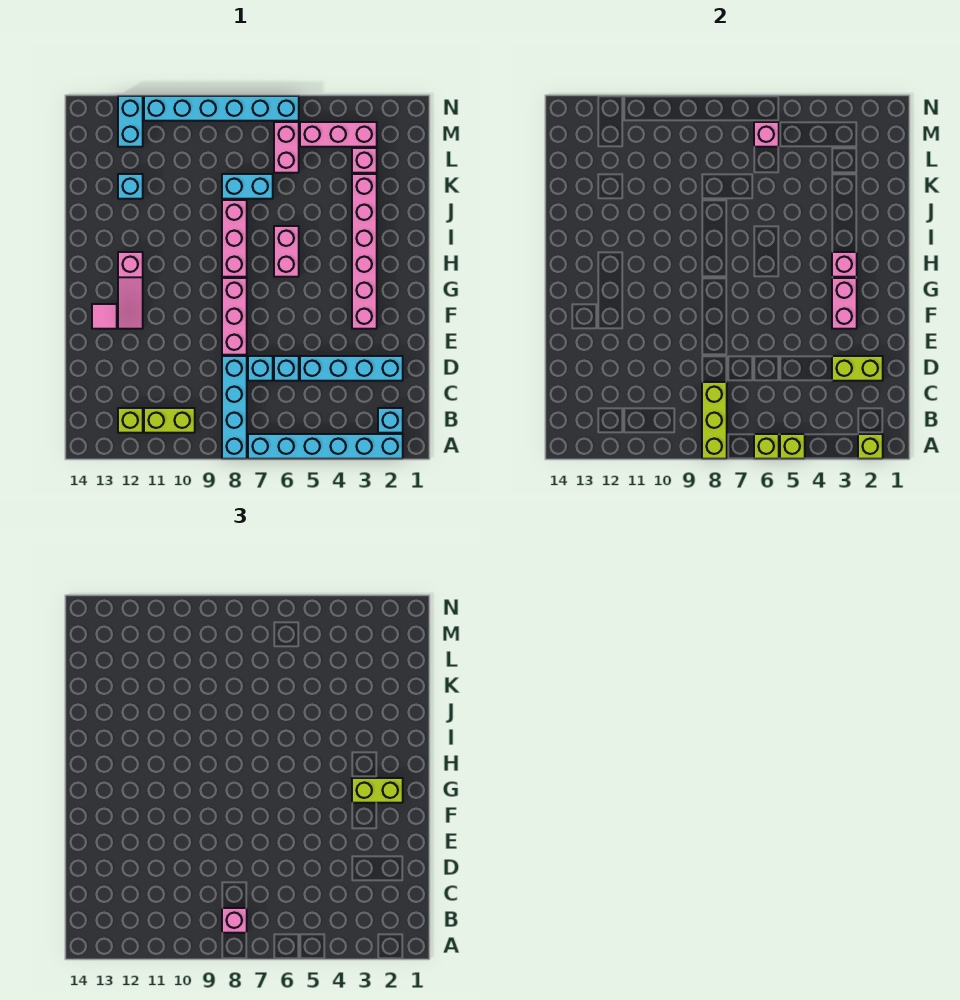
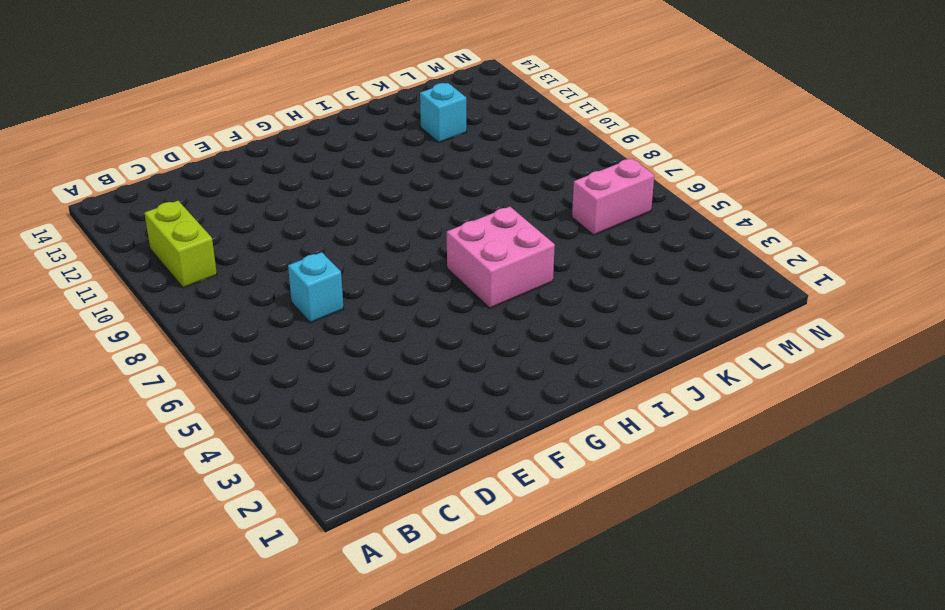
pink brick H5:I6 level 1 -> pink brick H6:I6 level 1
none -> cyan brick A2:A7 level 1
none -> cyan brick A8:D8 level 1
none -> cyan brick B2 level 1
none -> lime brick B12 level 1

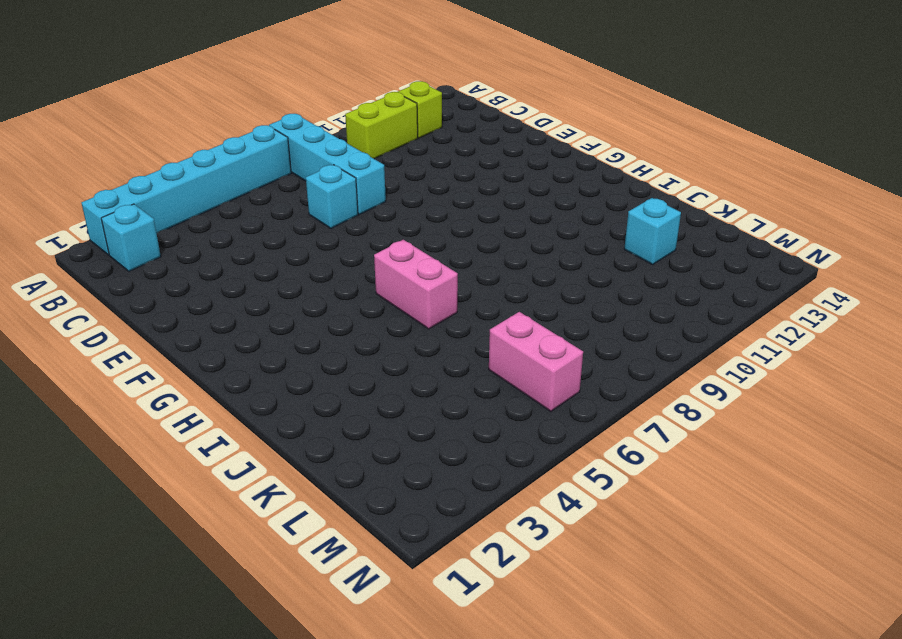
none -> cyan brick D2:D5 level 1
none -> cyan brick D6 level 1
none -> pink brick E8:G8 level 1
none -> pink brick F3:K3 level 1

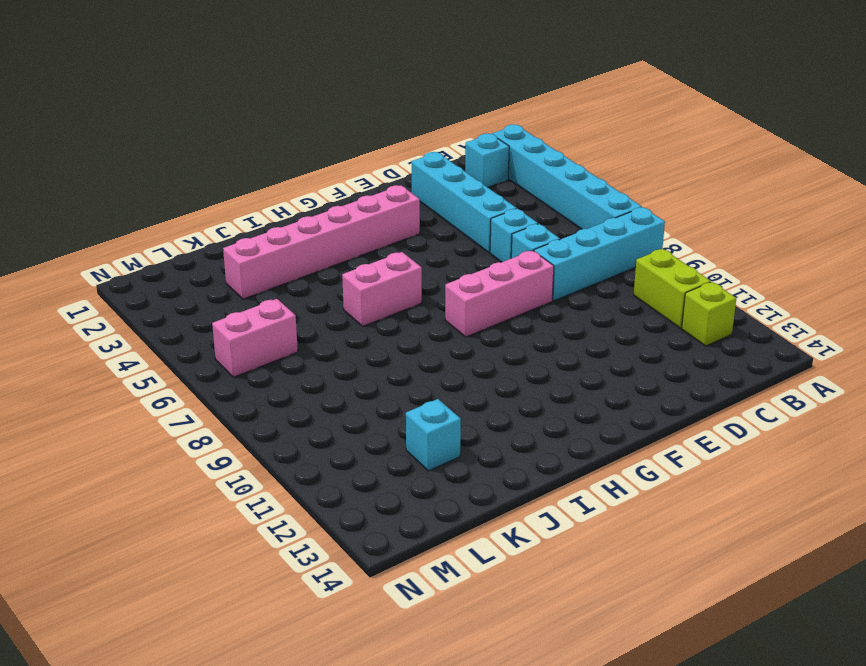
none -> pink slope F12:H12 level 1 top H
none -> pink tile F13 level 1
none -> pink brick H8:J8 level 1
none -> cyan brick K7:K8 level 1

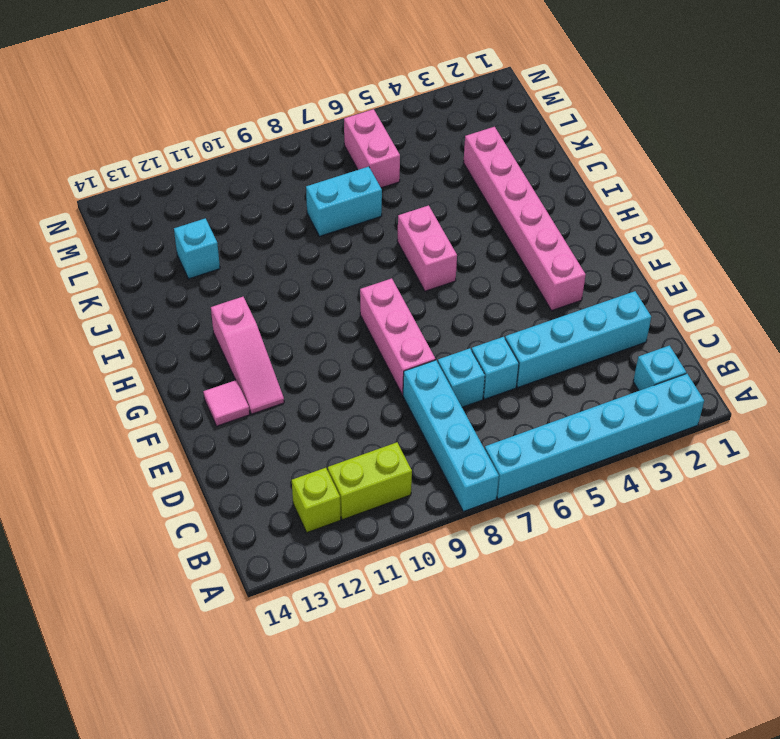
none -> pink brick H8:J8 level 1
none -> pink brick L3 level 1
none -> pink brick M3:M5 level 1
none -> cyan brick M12:N12 level 1

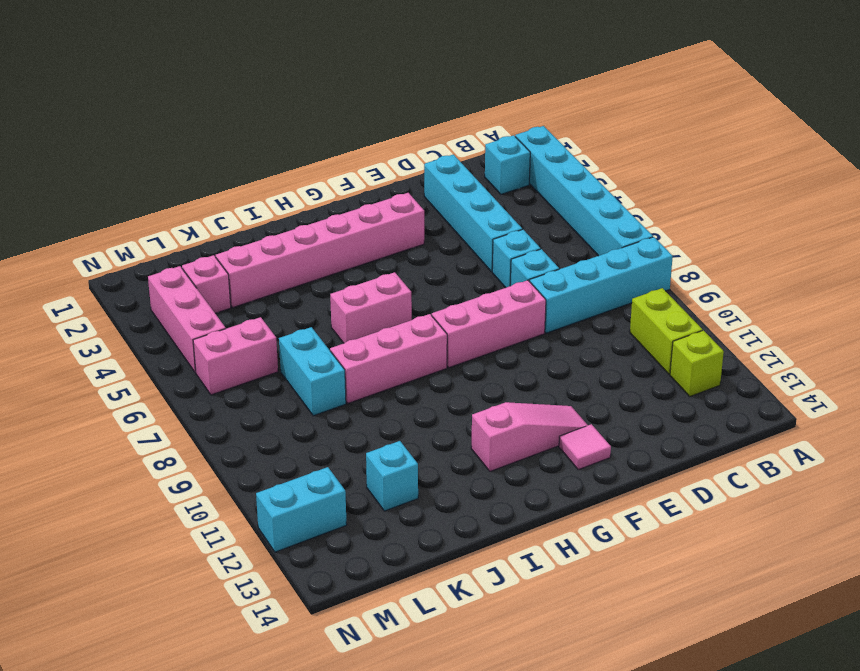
none -> cyan brick N6:N11 level 1
none -> lime brick A2 level 2
none -> lime brick A5 level 2
none -> lime brick A6 level 2

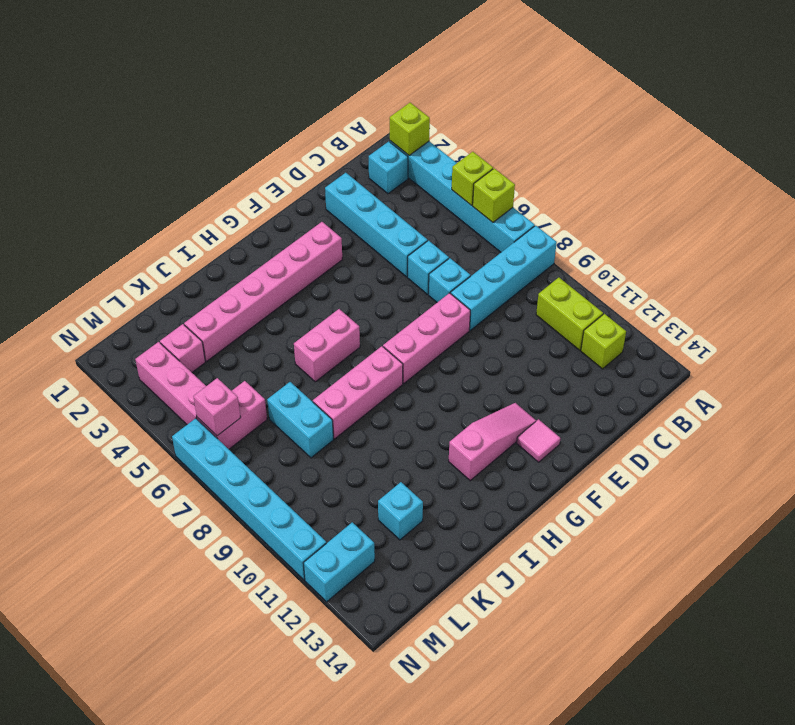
none -> lime brick A8:C8 level 2
none -> lime brick D2:D3 level 2
none -> pink brick F3:G3 level 2
none -> pink brick H3 level 2

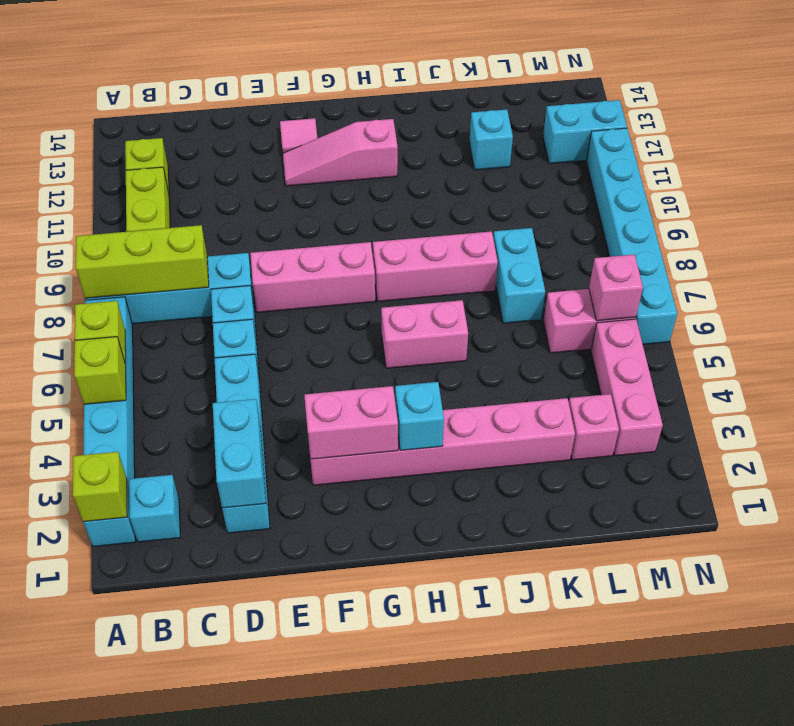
cyan brick D2:D3 level 2 -> lime brick D2:D3 level 2
cyan brick H3 level 2 -> pink brick H3 level 2
none -> pink brick B8 level 3
none -> lime brick G2:G3 level 3

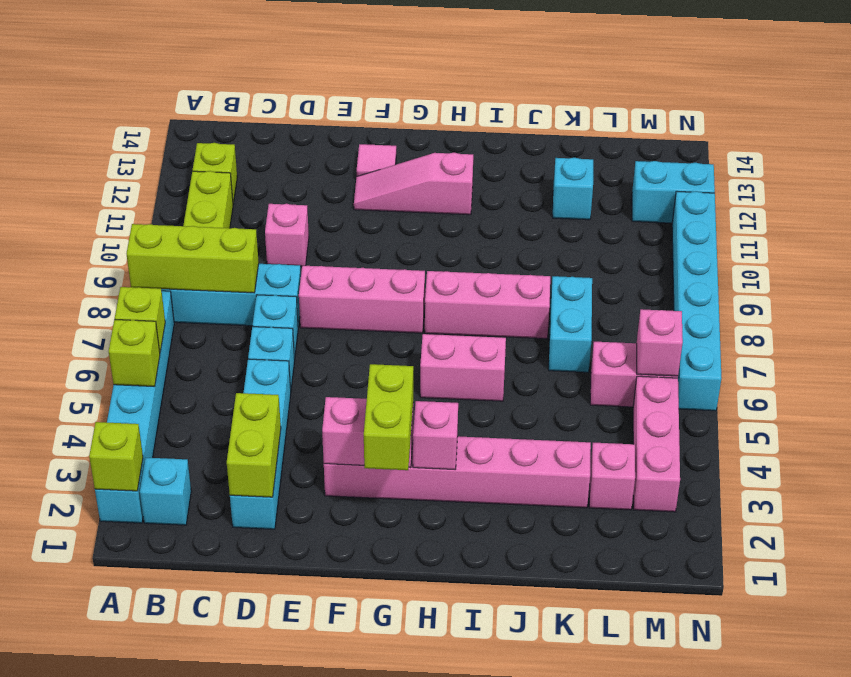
pink brick D10 level 1 -> pink brick B8 level 3

